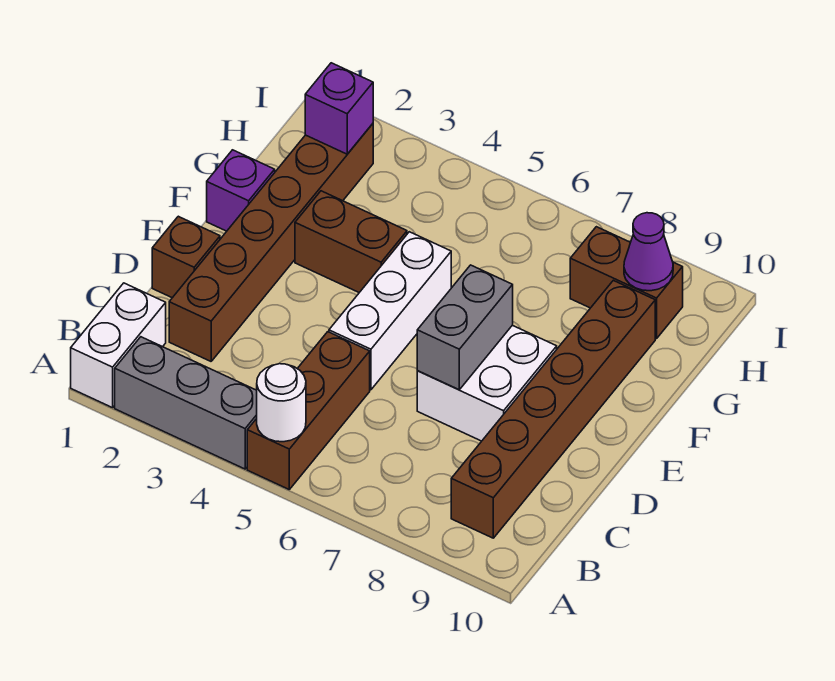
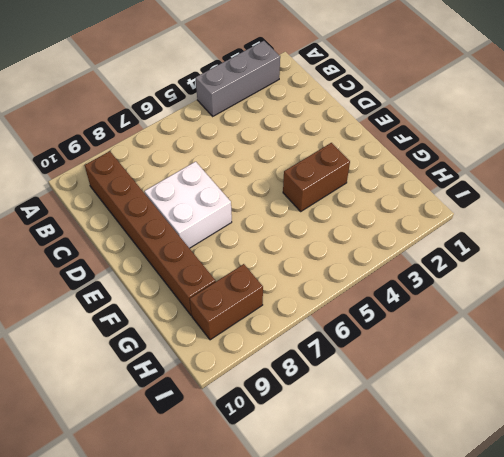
none -> white brick A1:B1 level 1
none -> brown brick A5:C5 level 1
none -> brown brick C2:H2 level 1

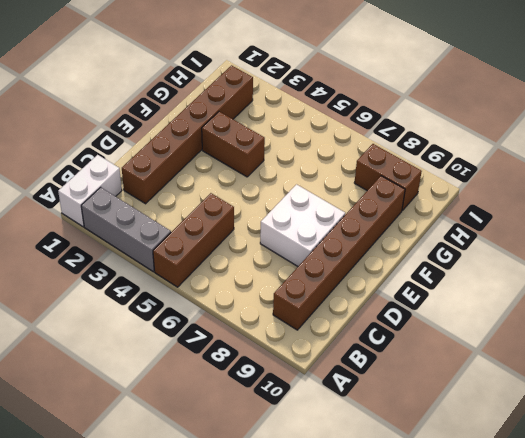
none -> brown brick D1 level 1
none -> white brick D5:F5 level 1
none -> purple brick F1 level 1

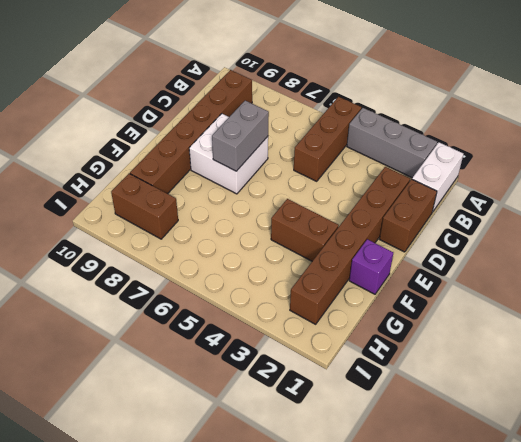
brown brick C1:D1 level 1 -> brown brick D1 level 1
none -> white brick D5:F5 level 1
none -> white round brick A5 level 2
none -> purple brick H2 level 2

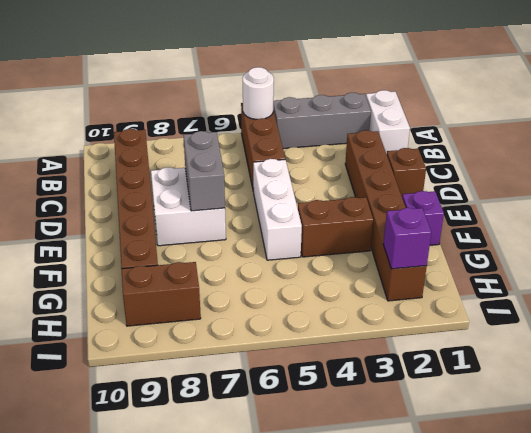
none -> purple cone H9 level 2

